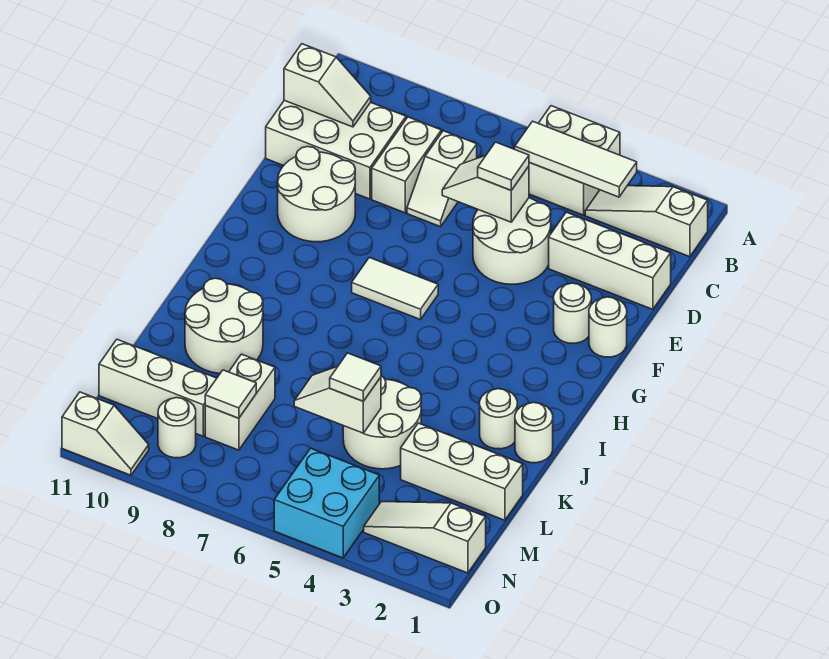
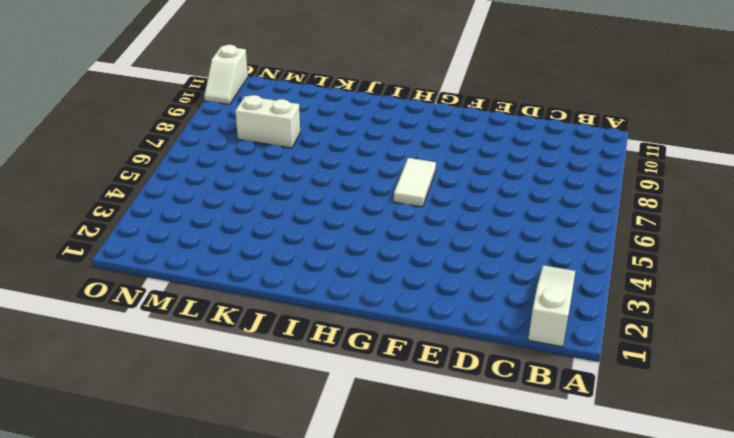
none -> white brick A4:B5 level 1
none -> white slope C7:D7 level 1 top C
none -> white brick C8:D8 level 1

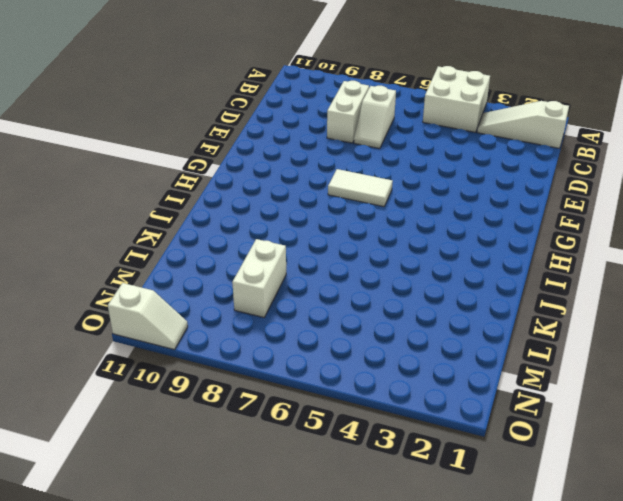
none -> white brick C9:D11 level 1
none -> white brick D1:D3 level 1
none -> white round brick D4:E5 level 1

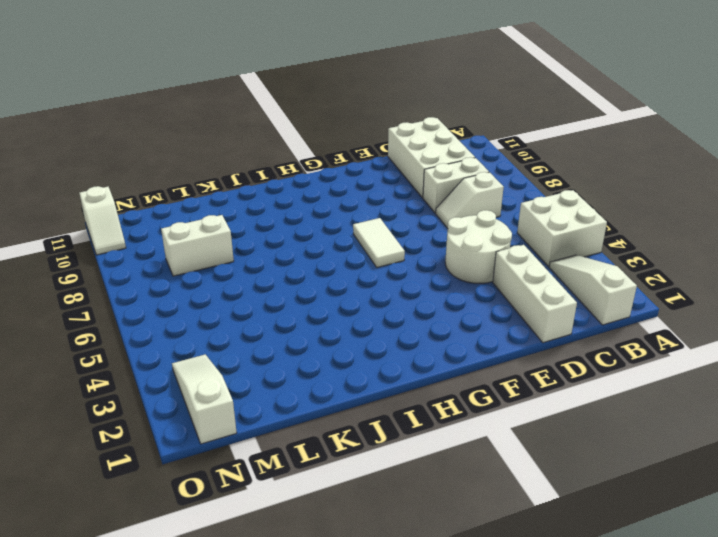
none -> white round brick E9:F10 level 1
none -> white round brick F1 level 1
none -> white round brick F2 level 1

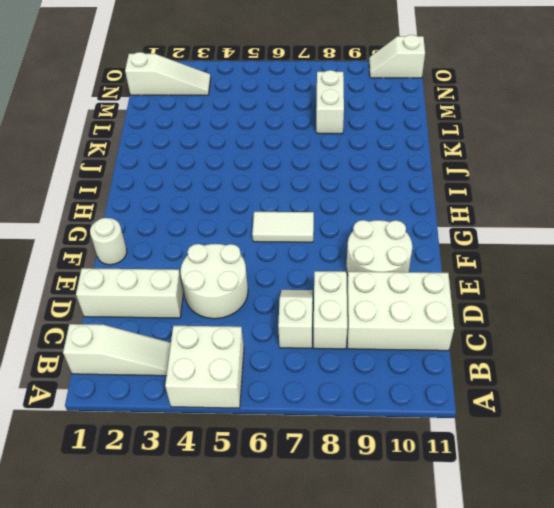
none -> white round brick F2 level 1
none -> white round brick J1 level 1
none -> white round brick J2 level 1

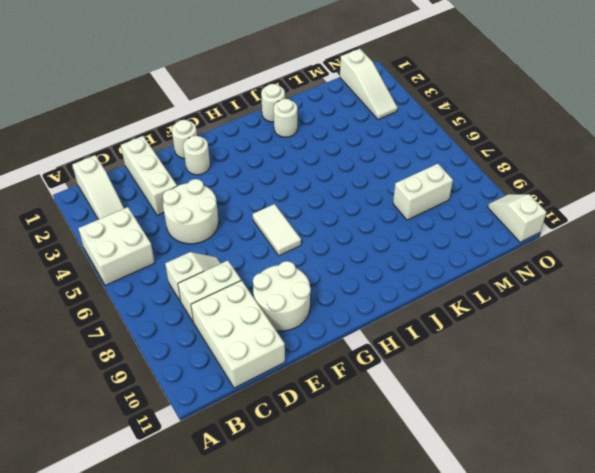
none -> white round brick J9:K10 level 1
none -> white round brick K4:L5 level 1
none -> white brick L1:L3 level 1

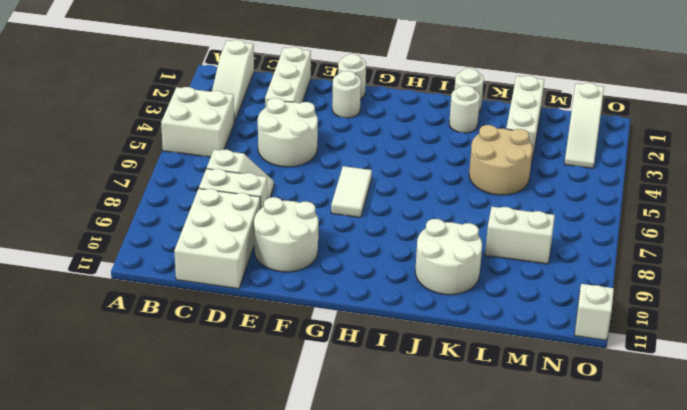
tan round brick K4:L5 level 1 -> white round brick K4:L5 level 1
none -> white brick M9:M11 level 1
none -> cyan brick N4:O5 level 1
none -> white round brick N9 level 1

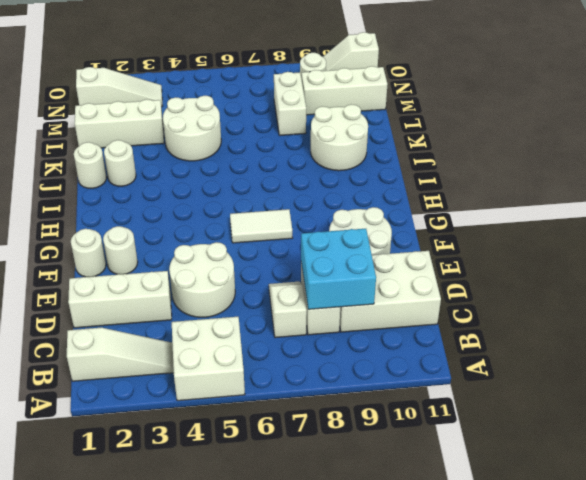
cyan brick C8:D9 level 2 -> cyan brick N4:O5 level 1
none -> white tile B3:B5 level 2
none -> white slope C10:C11 level 2 top 11
none -> white slope D5:D6 level 2 top 5

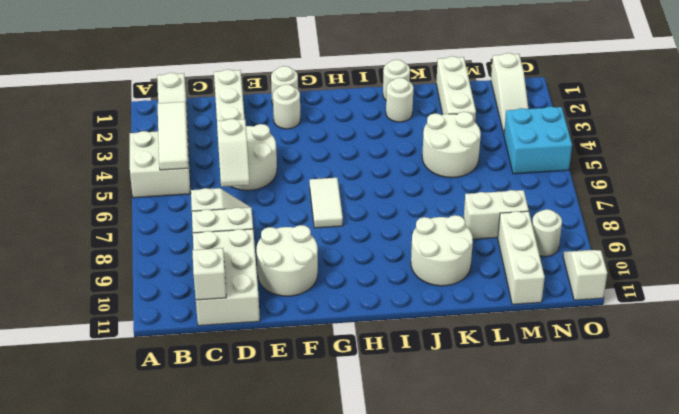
none -> white slope L5:L6 level 2 top 5
none -> white tile M8 level 2
none -> white tile D5 level 3

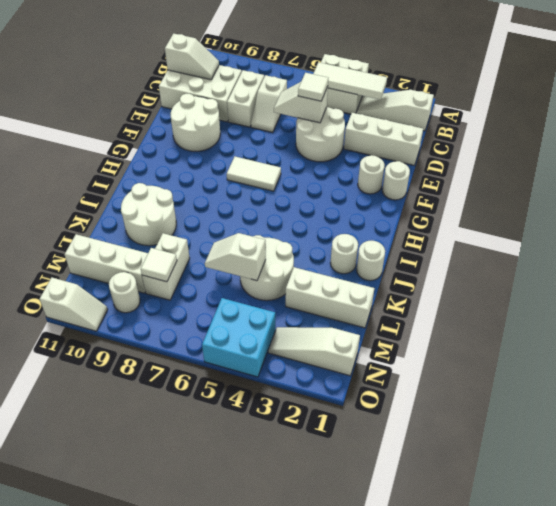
none -> white tile L5 level 3

